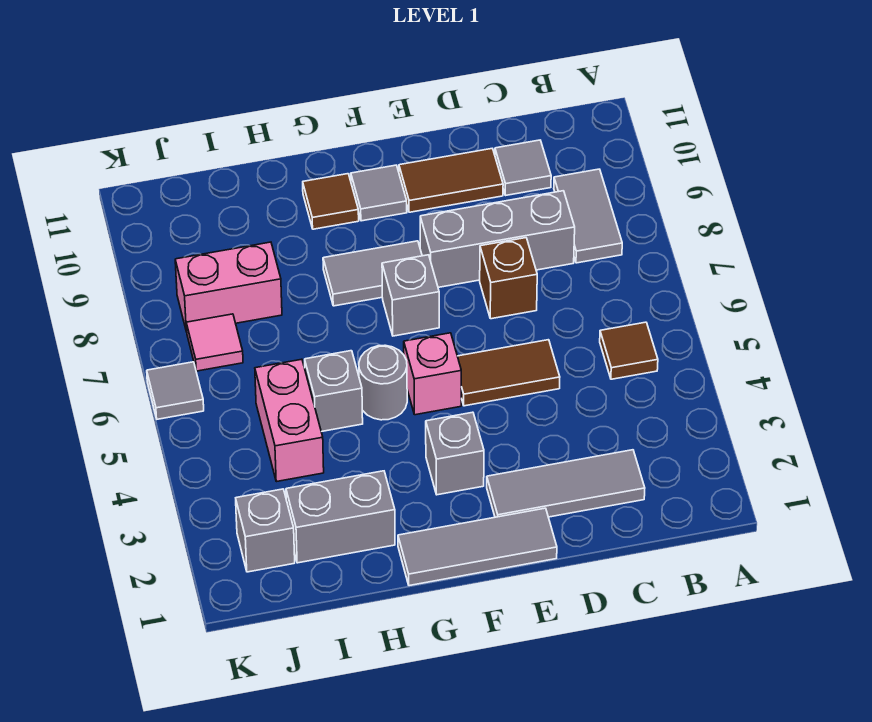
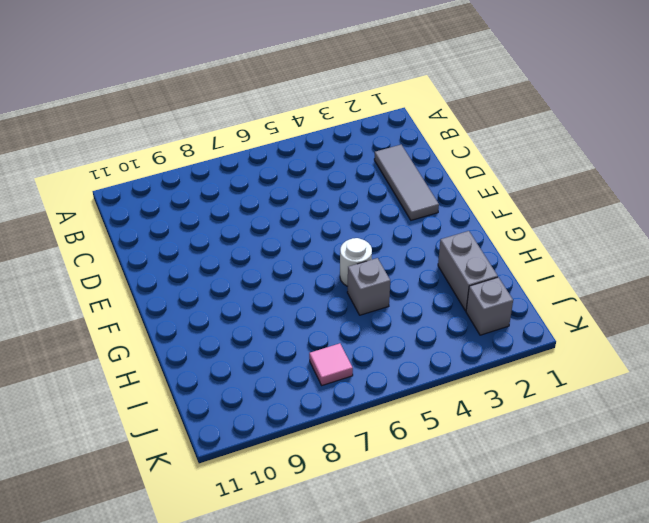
white round brick G5 level 1 -> grey round brick G5 level 1
none -> brown tile B5 level 1
none -> grey tile B8:B9 level 1
none -> grey brick C8:E8 level 1

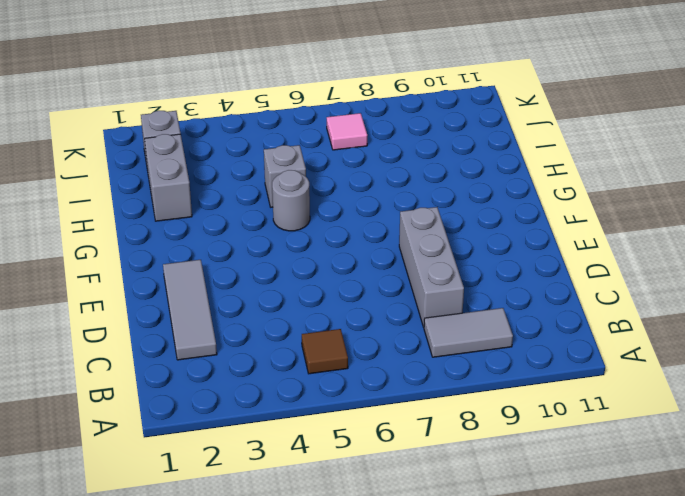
none -> grey tile C10 level 1
none -> brown tile D5:E5 level 1
none -> brown brick D7 level 1

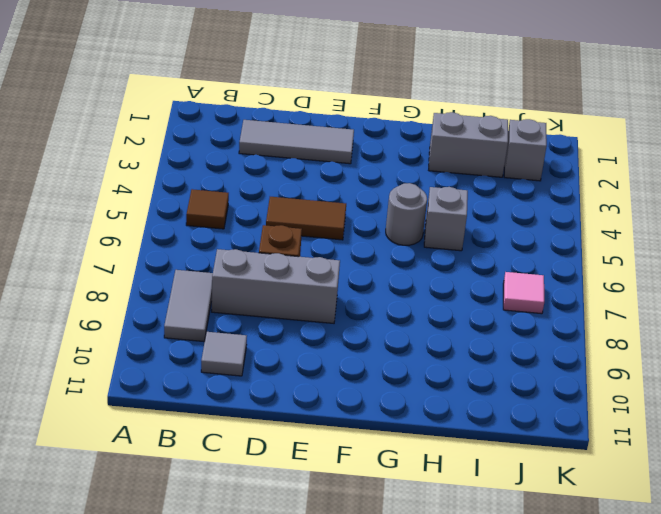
none -> brown tile D10:E10 level 1
none -> grey tile E1:G1 level 1
none -> grey brick F3 level 1

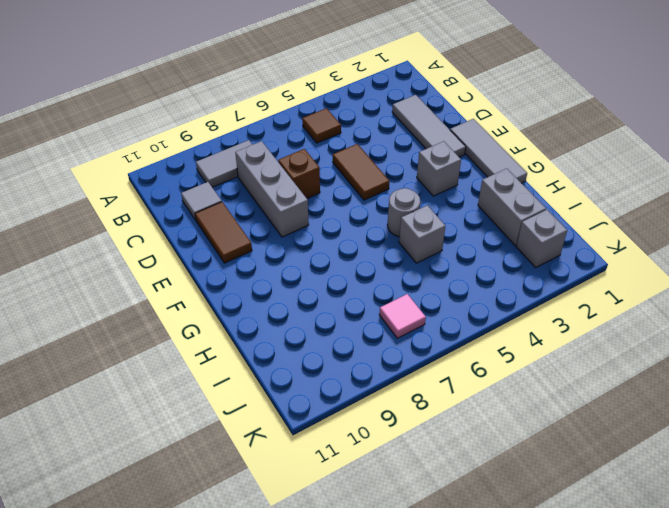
none -> pink brick F5 level 1
none -> grey brick F7 level 1
none -> grey tile F8:G8 level 1

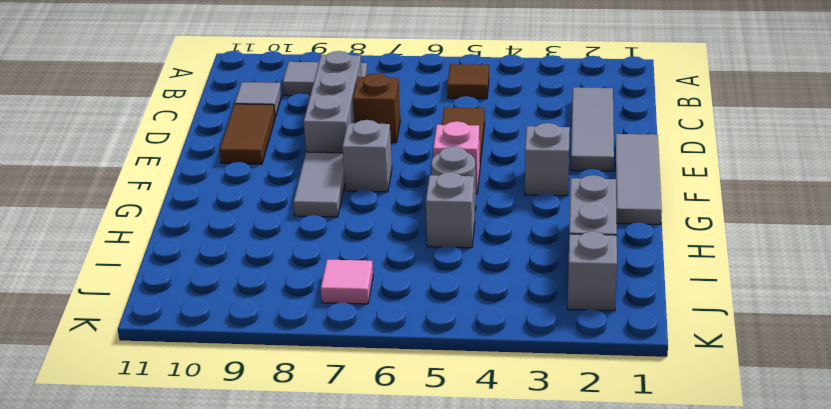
none -> grey tile F10 level 1
none -> brown tile G10 level 1
none -> pink brick I4:I5 level 1

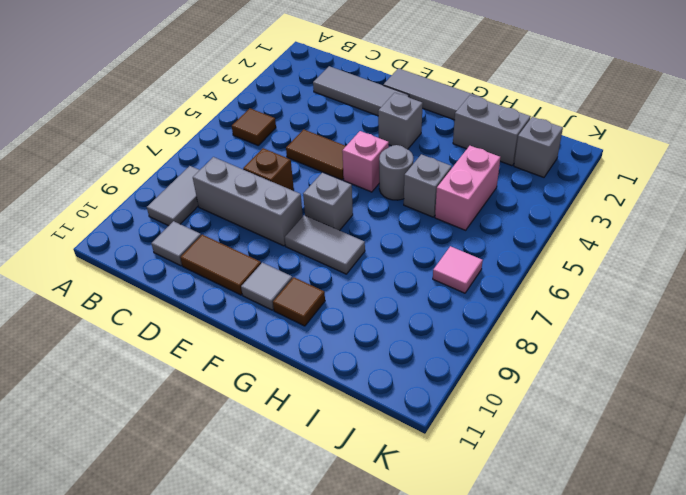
none -> pink brick I8:J8 level 1
none -> grey tile K6 level 1

